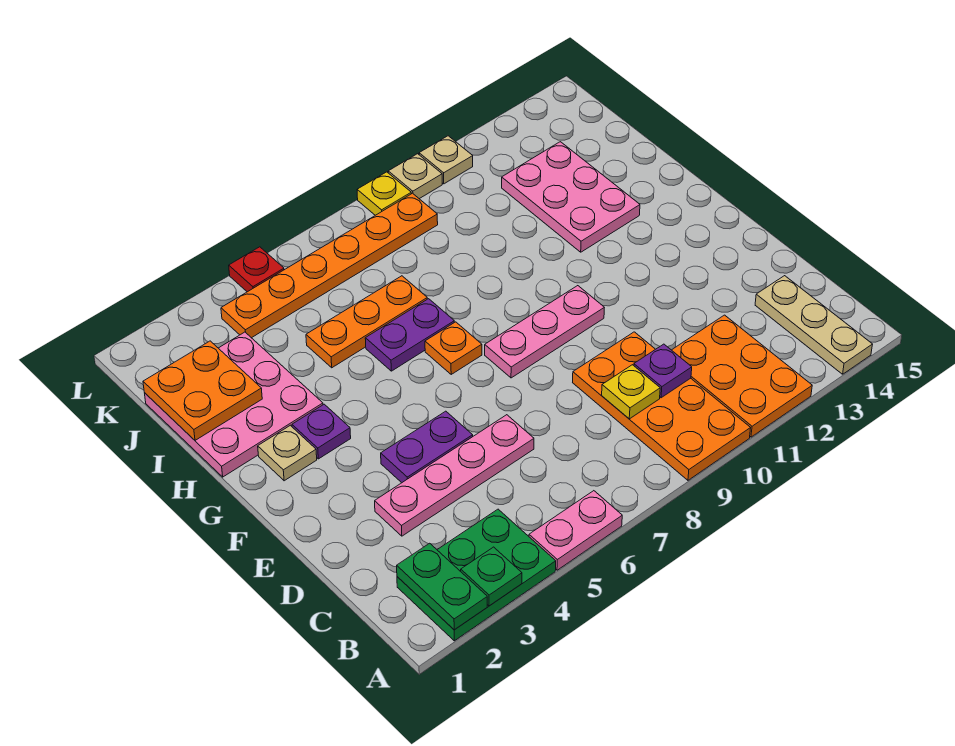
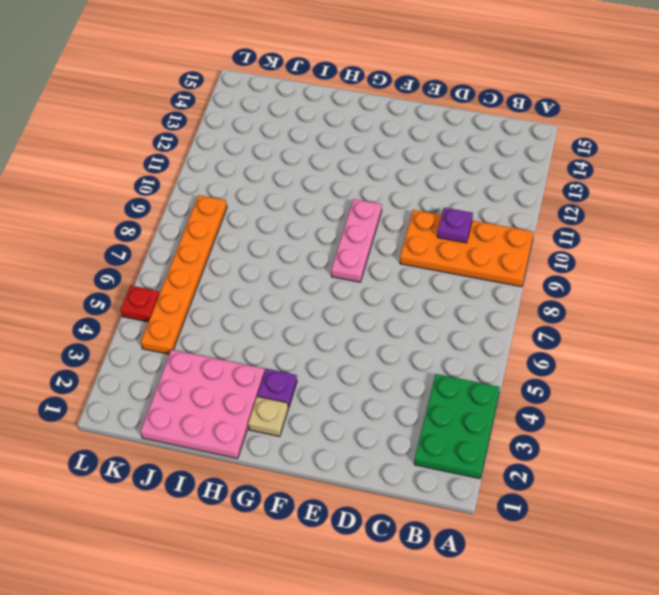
none -> pink plate A5:A6 level 1
none -> orange plate A11:C12 level 1
none -> tan plate A14:C14 level 1

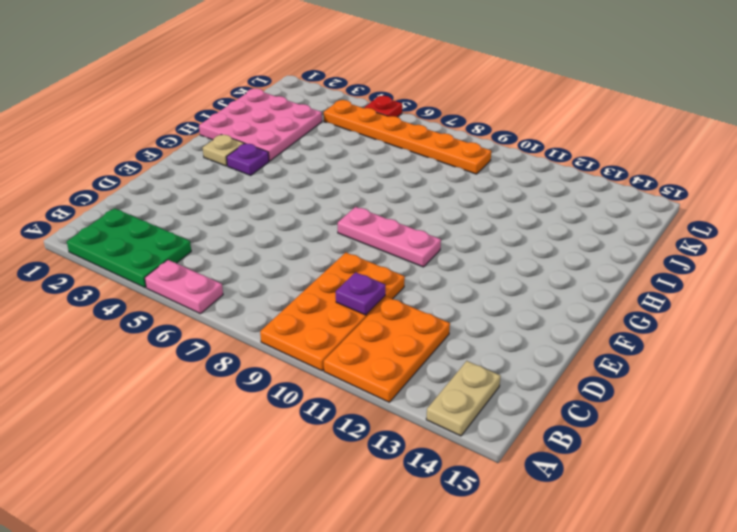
tan plate A14:B14 level 1 -> tan plate A14:C14 level 1
none -> pink plate D3:D6 level 1
none -> purple plate E4:E5 level 1
none -> orange plate G7 level 1

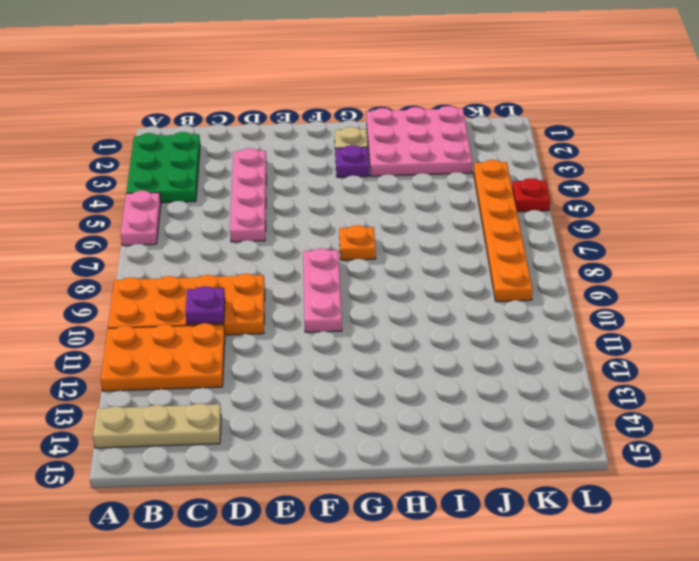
none -> purple plate E4:E5 level 1
none -> purple plate H6:H7 level 1
none -> pink plate H12:J13 level 1

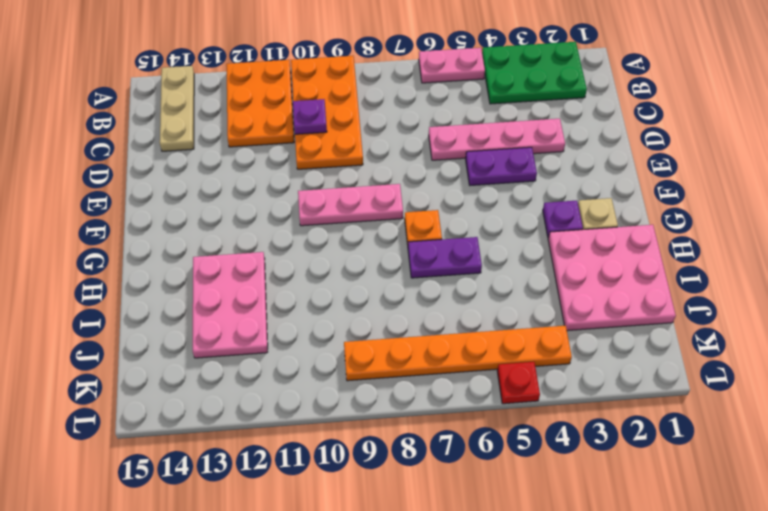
none -> orange plate I5:I7 level 1
none -> yellow plate L9 level 1
none -> tan plate L10 level 1

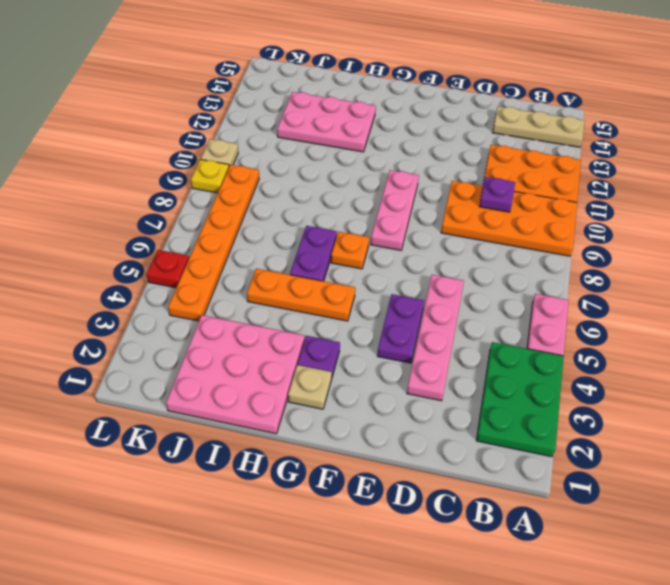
orange plate G5:I5 level 1 -> orange plate I5:I7 level 1
none -> tan plate L11 level 1
none -> green plate A2:B2 level 2
none -> green plate A3 level 2

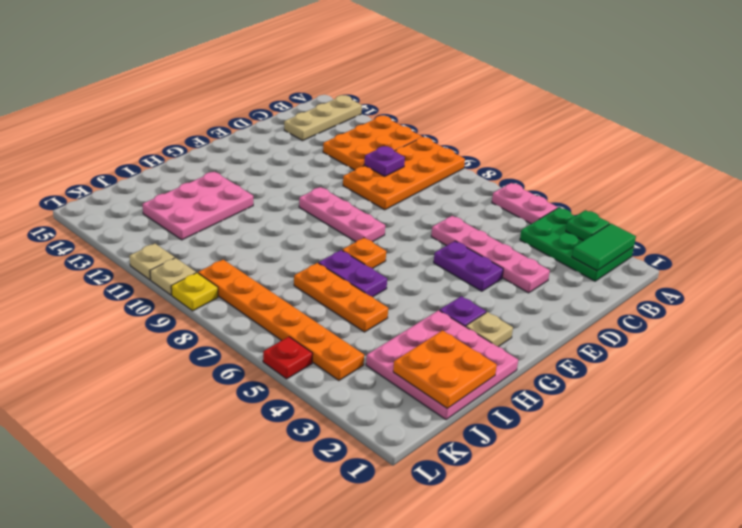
green tile A2:B2 level 2 -> green plate A2:B2 level 2
none -> yellow plate C9 level 2

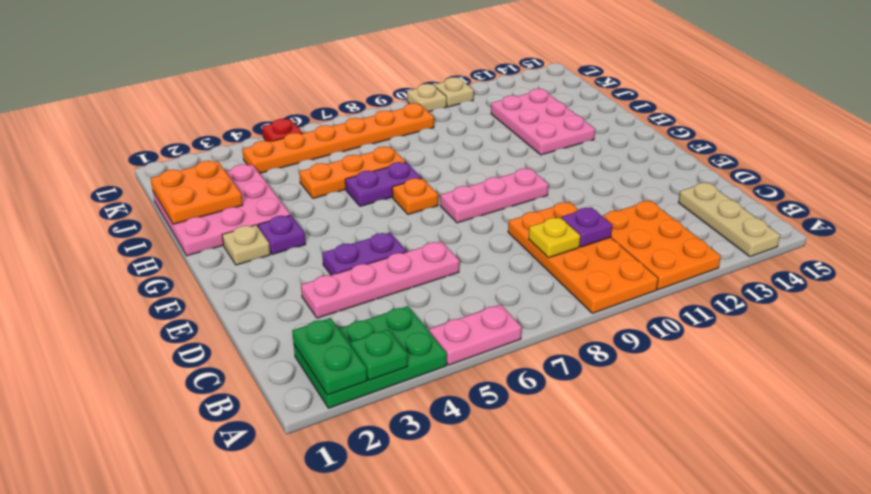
none -> yellow plate L9 level 1

